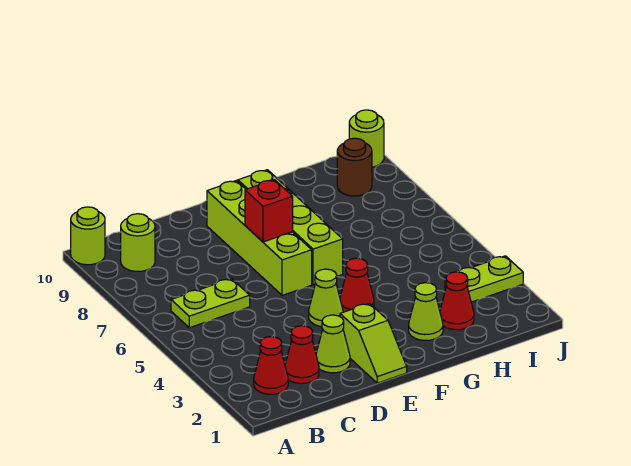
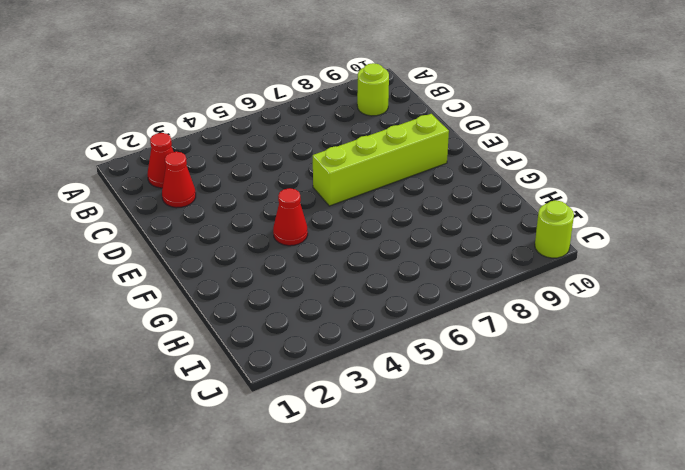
none -> lime round brick A10 level 1
none -> lime plate B6:C6 level 1
none -> lime cone D2 level 1

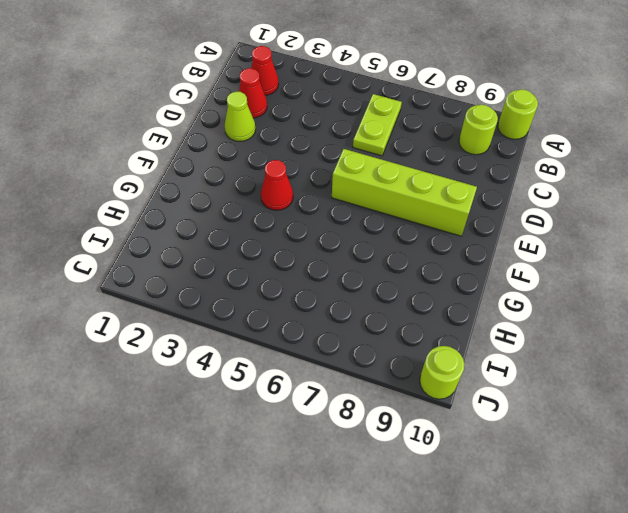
none -> lime slope E1:E2 level 1 top 2
none -> lime cone E4 level 1
none -> lime brick F6:F9 level 1

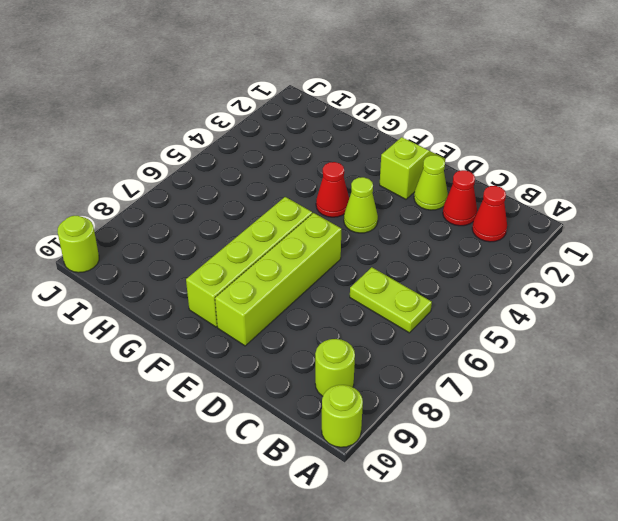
none -> lime cone G2 level 1
none -> red cone H2 level 1
none -> lime plate I3:J3 level 1

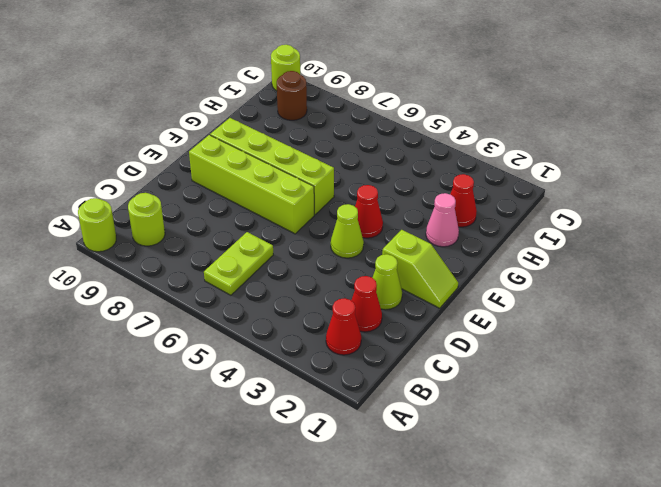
pink cone G2 level 1 -> lime cone G2 level 1
none -> lime plate I3:J3 level 1
none -> red brick E7 level 2

